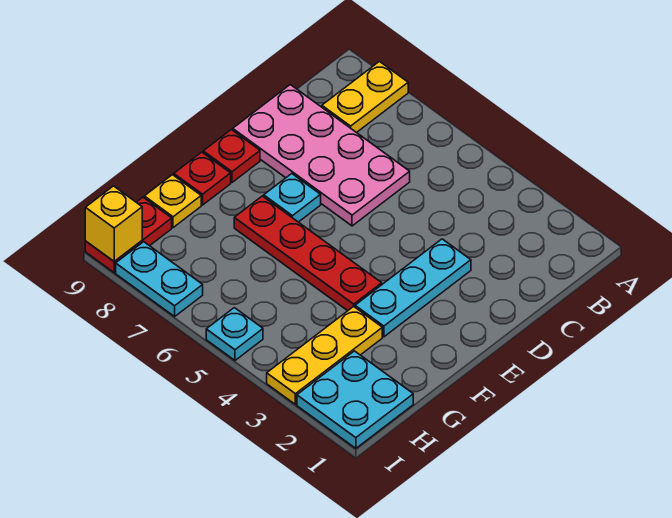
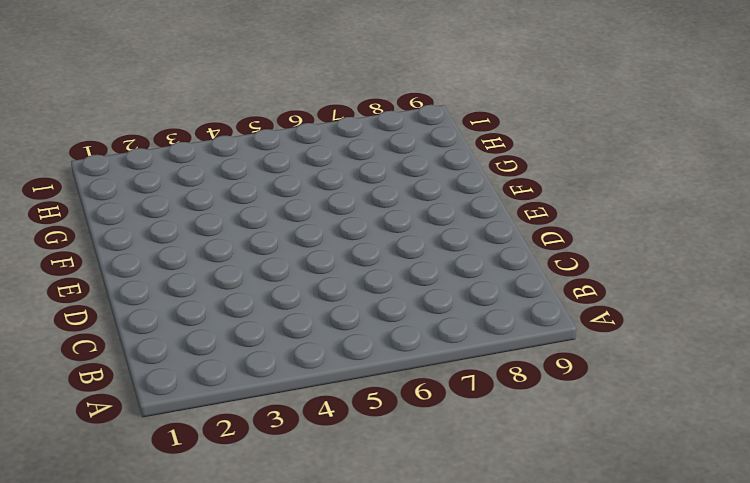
none -> yellow plate A8:B8 level 1
none -> pink plate C6:D9 level 1
none -> cyan plate D3:F3 level 1

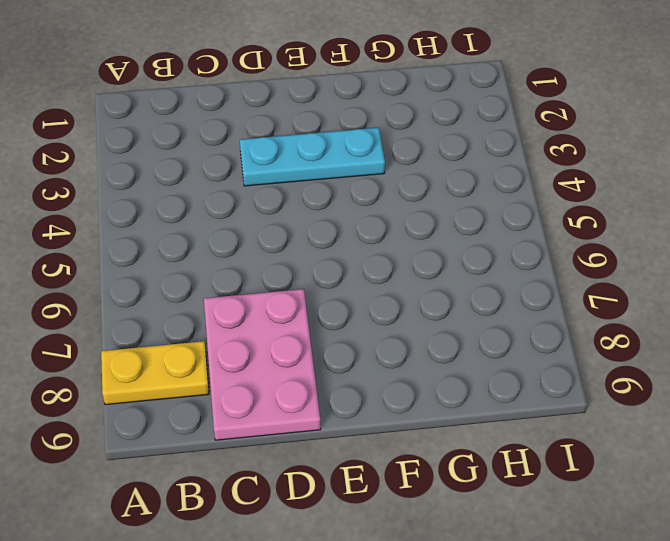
pink plate C7:D9 level 1 -> pink plate C6:D9 level 1
none -> cyan plate E7 level 1
none -> red plate E9 level 1
none -> red plate F4:F7 level 1

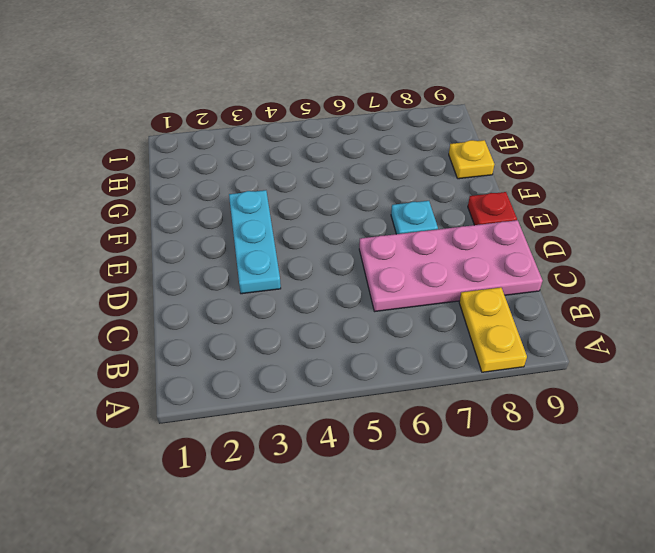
none -> red plate F4:F7 level 1
none -> red plate F9 level 1
none -> yellow plate G3:I3 level 1

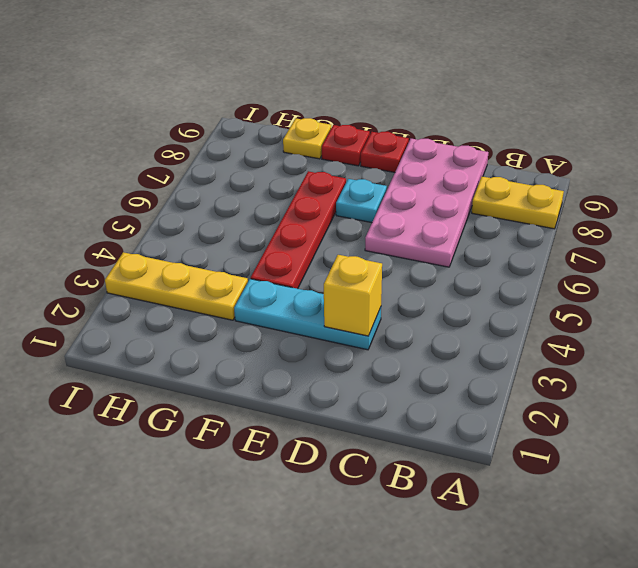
yellow brick D3 level 2 -> yellow brick I9 level 2
none -> cyan plate H1:I2 level 1
none -> red plate H9:I9 level 1
none -> cyan plate I5 level 1

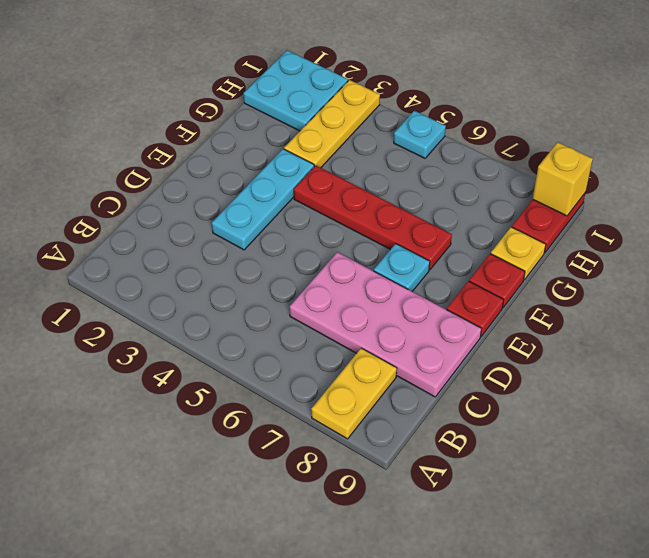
none -> cyan plate I7:I8 level 1

